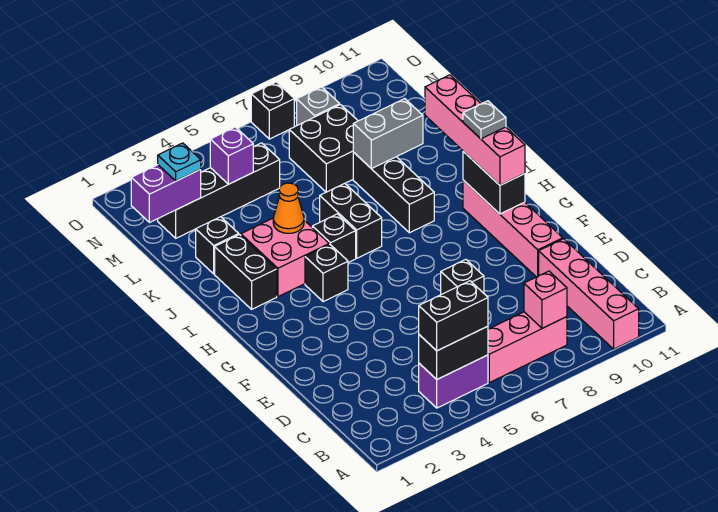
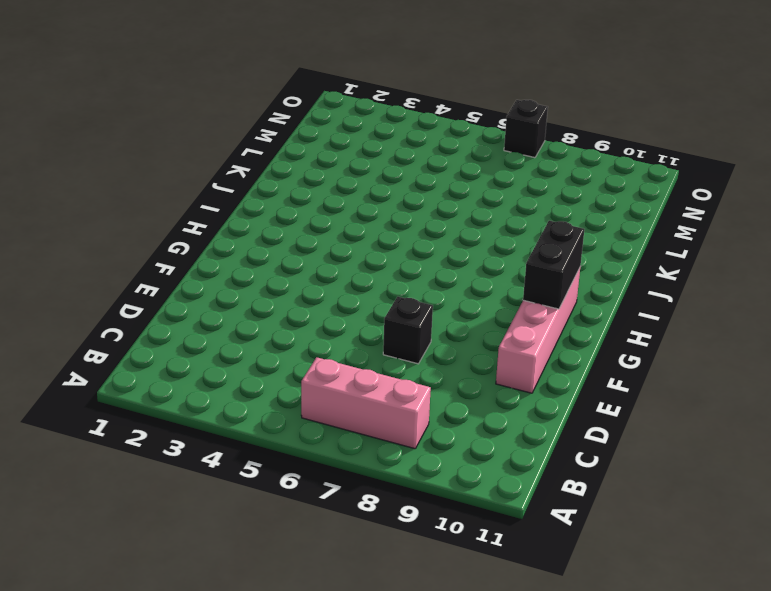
none -> pink brick A10:D10 level 1
none -> purple brick B4:B5 level 1
none -> black brick H4 level 1

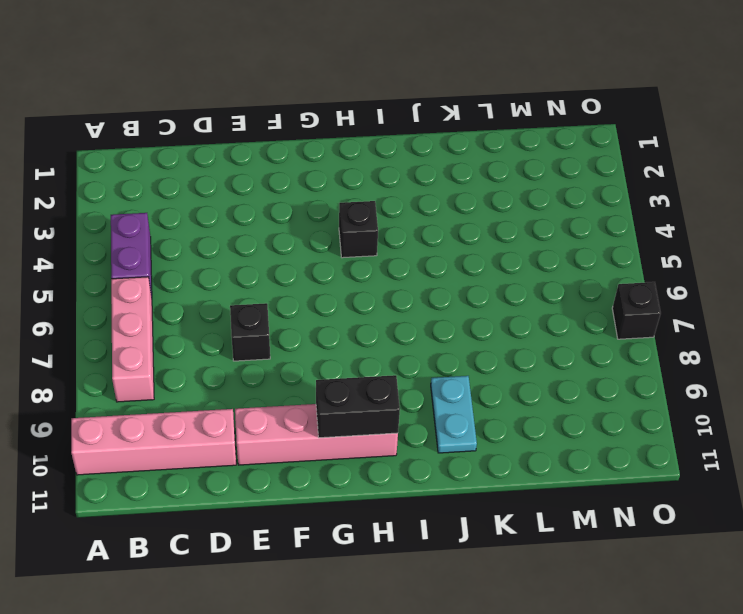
cyan plate J9:J10 level 1 -> none
none -> black brick I2:J2 level 1
none -> pink brick I3:J4 level 1
none -> black brick I5 level 1

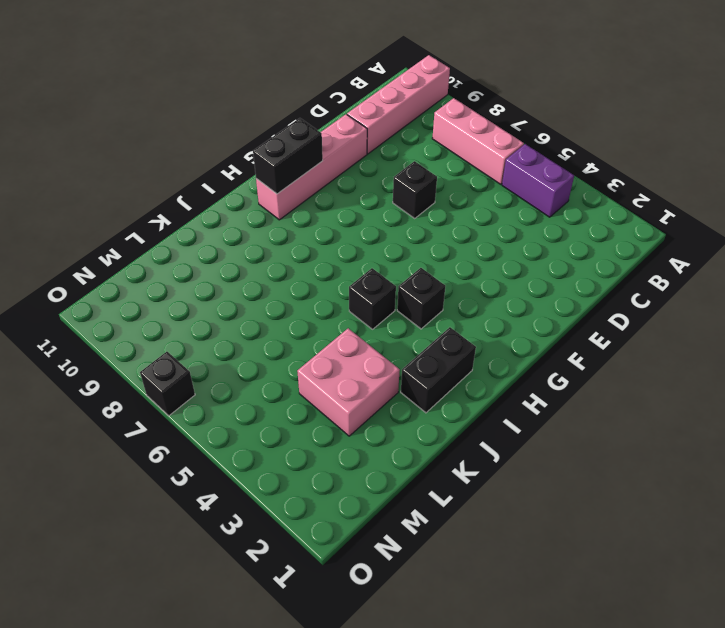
pink brick K3:L4 level 1 -> pink brick I3:J4 level 1
none -> black brick I6:J6 level 1
none -> black brick I8:K8 level 1
none -> black brick K2 level 1

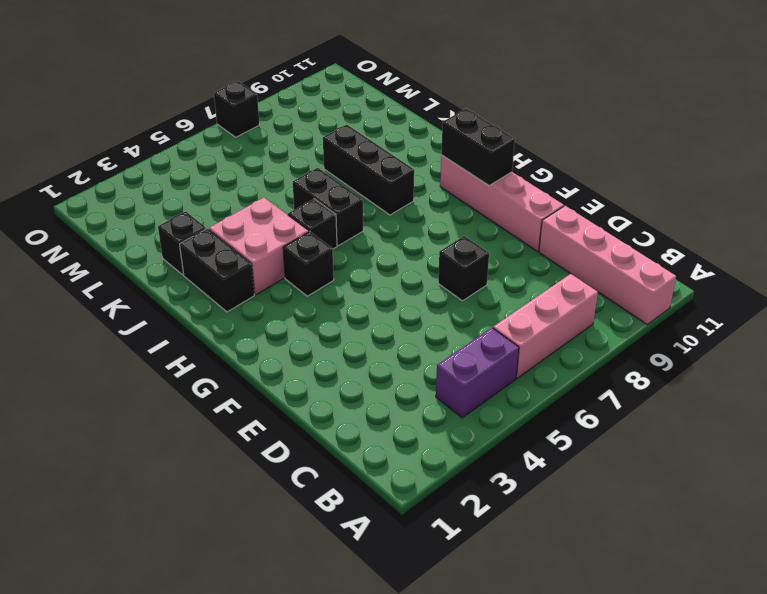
none -> black brick L7:M8 level 1
none -> black brick M2:M5 level 1
none -> grey brick N8 level 1

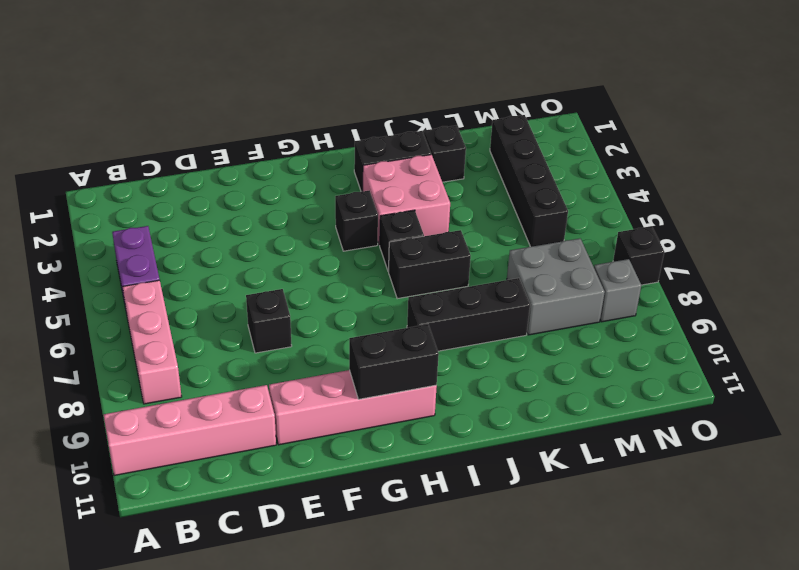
grey brick L7:M8 level 1 -> black brick L7:M8 level 1
none -> black brick B4:B5 level 2
none -> pink brick B8 level 2
none -> orange cone J4 level 2

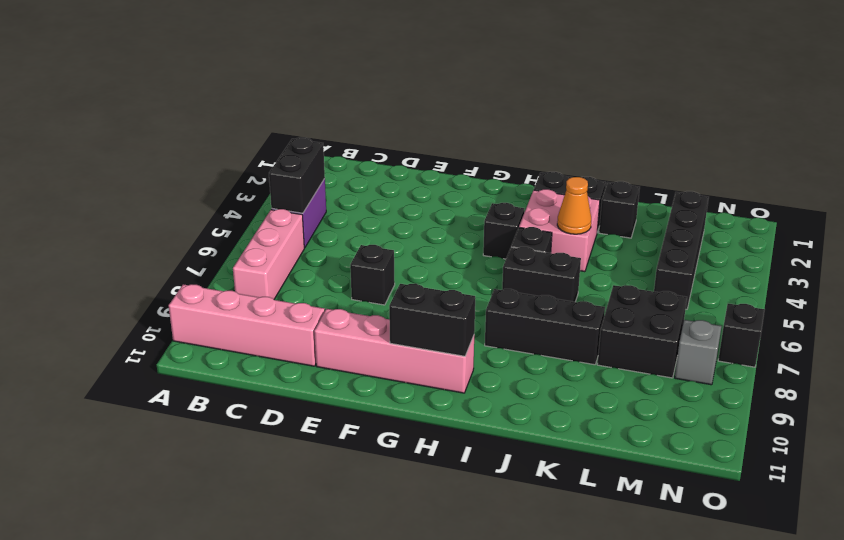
none -> pink brick B8 level 2
none -> grey brick K8:K9 level 2
none -> purple brick M1:M2 level 2

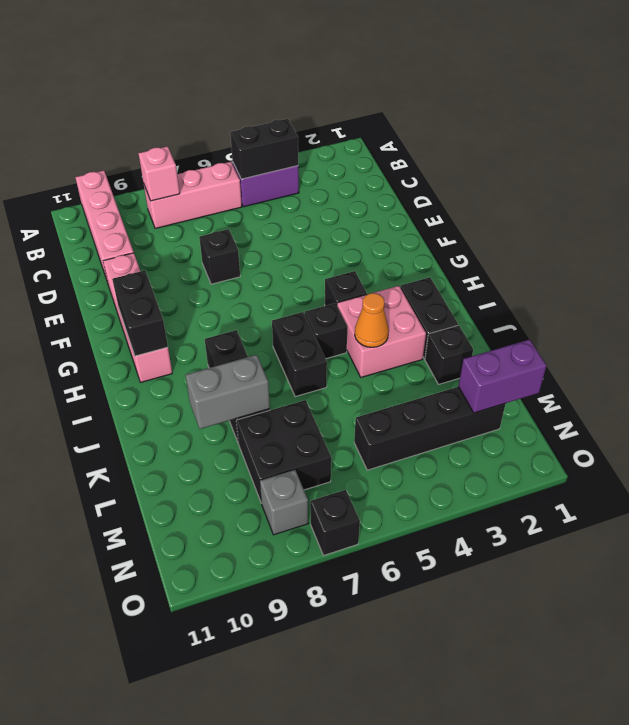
none -> purple brick M4 level 2
none -> black brick B4:B5 level 3
none -> pink brick G10:J10 level 3

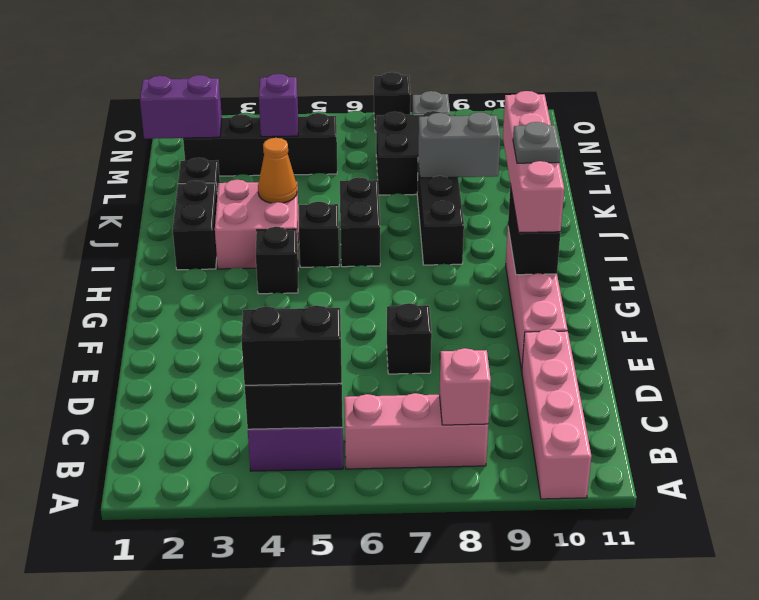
none -> cyan plate M2 level 3

